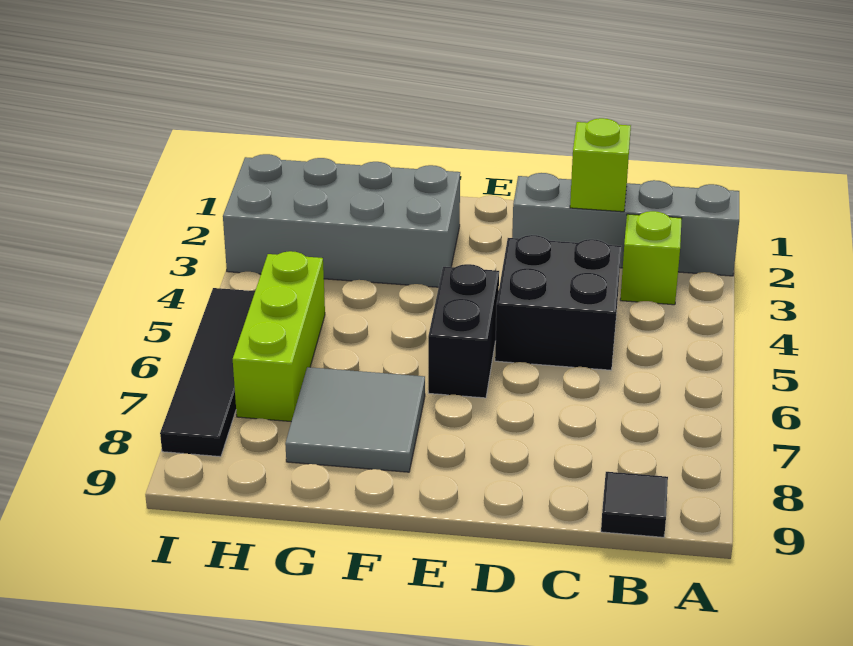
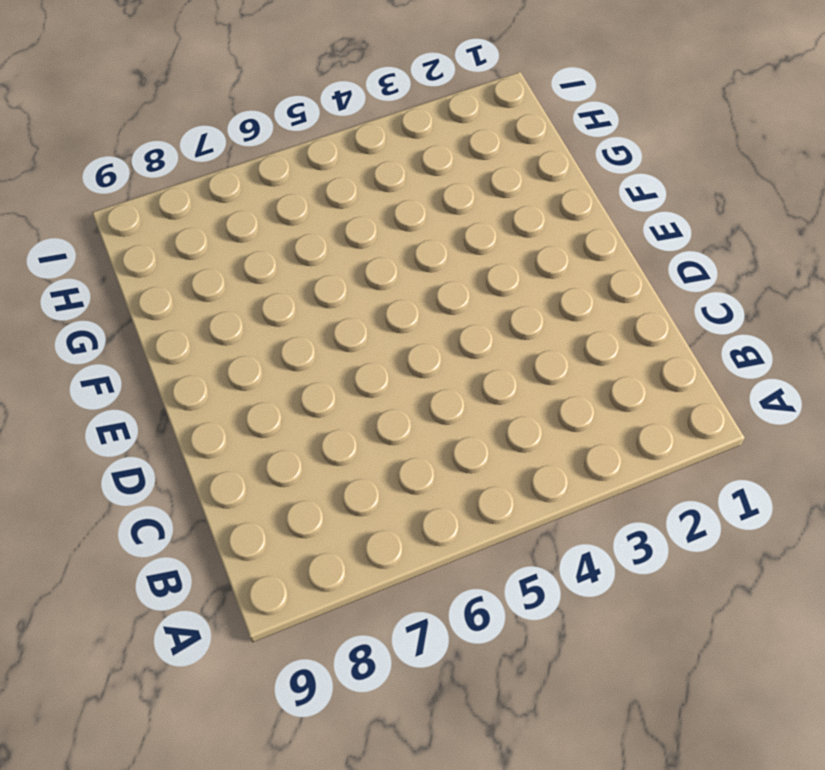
none -> grey brick A2:D2 level 1
none -> lime brick B3 level 1

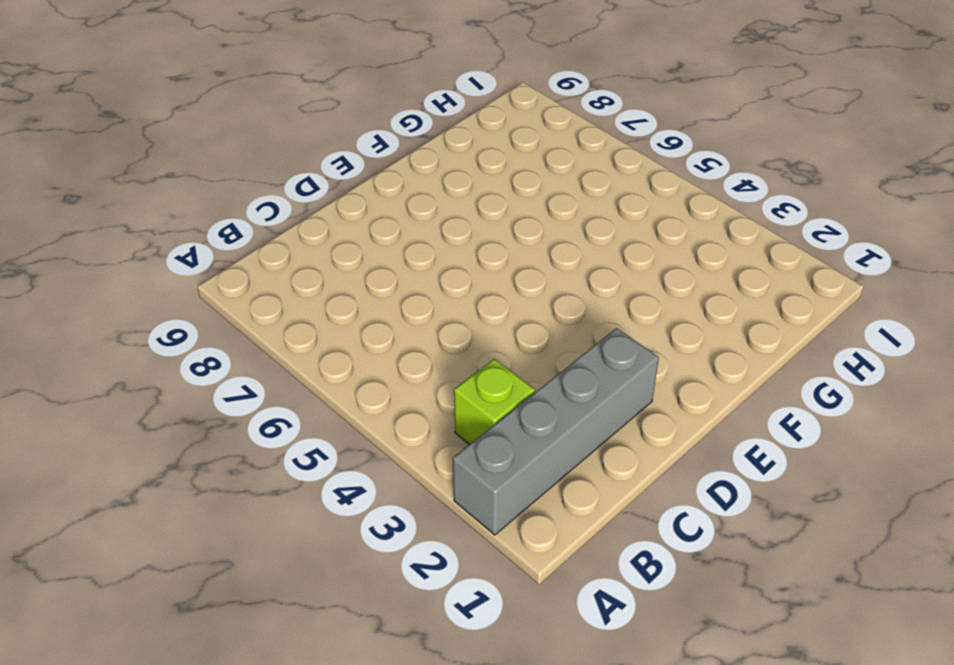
none -> black tile B9 level 1
none -> black brick C4:D5 level 1

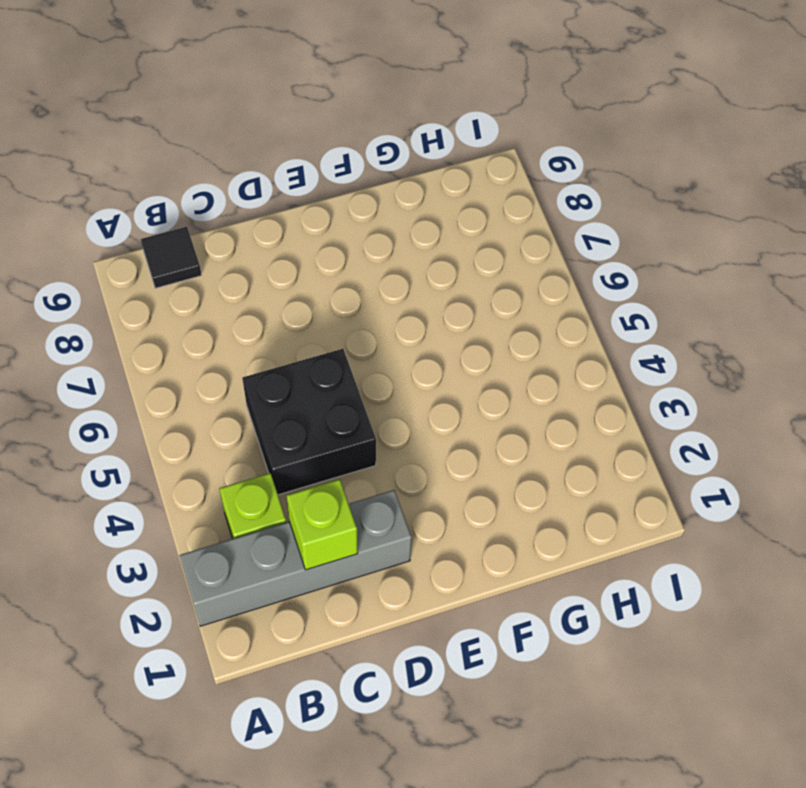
none -> black brick E5:E6 level 1
none -> grey brick F2:I3 level 1

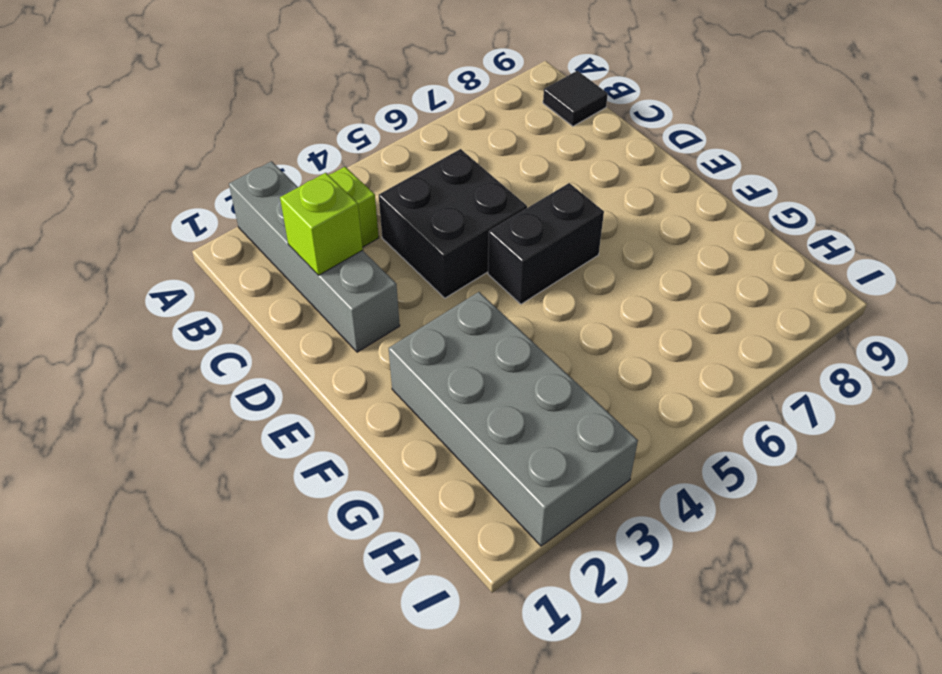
none -> grey tile F7:G8 level 1
none -> lime brick H5:H7 level 1

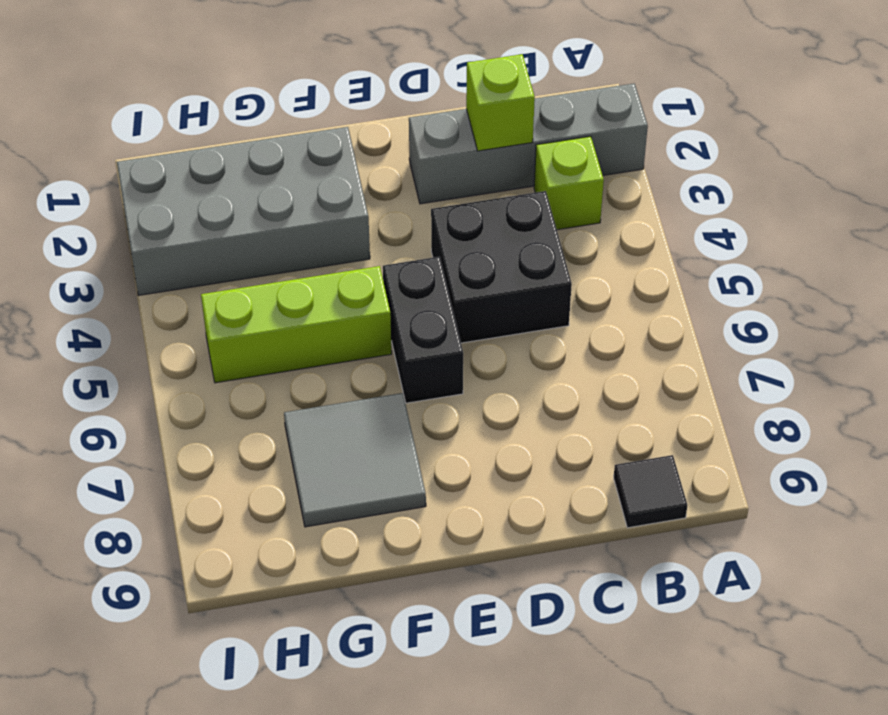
lime brick F5:H5 level 1 -> lime brick H5:H7 level 1
none -> black tile I5:I8 level 1

